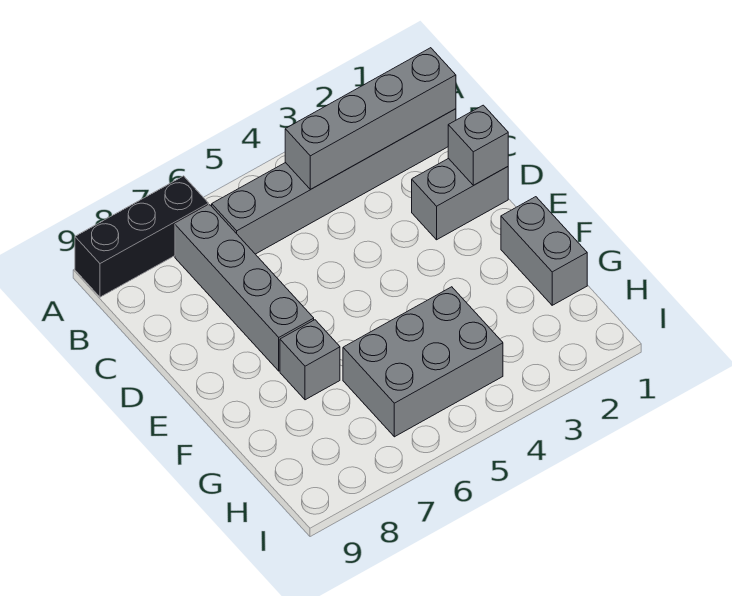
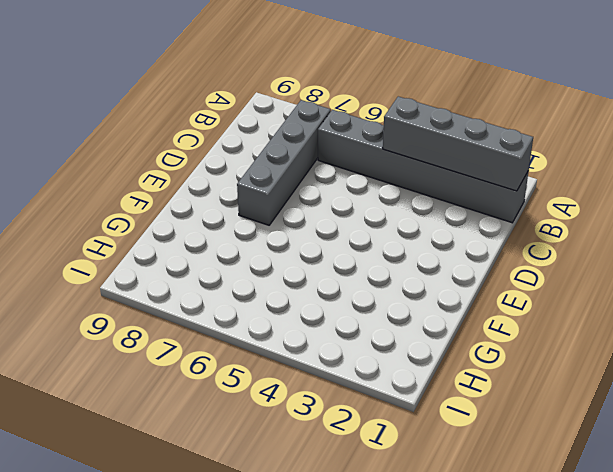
none -> black brick A7:A9 level 1
none -> grey brick D1:D2 level 1

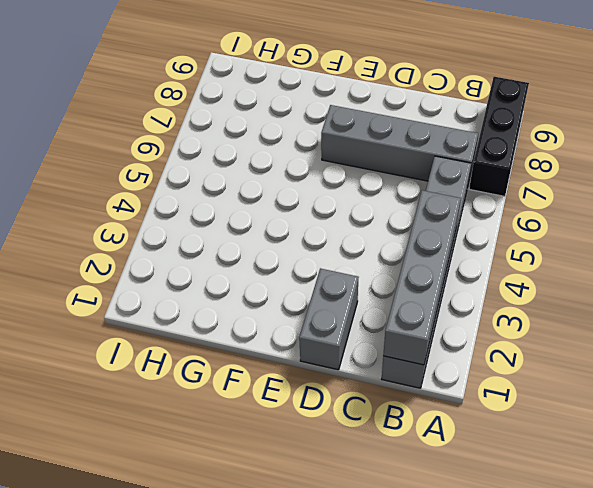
none -> grey brick F1:G1 level 1
none -> grey brick F7 level 1

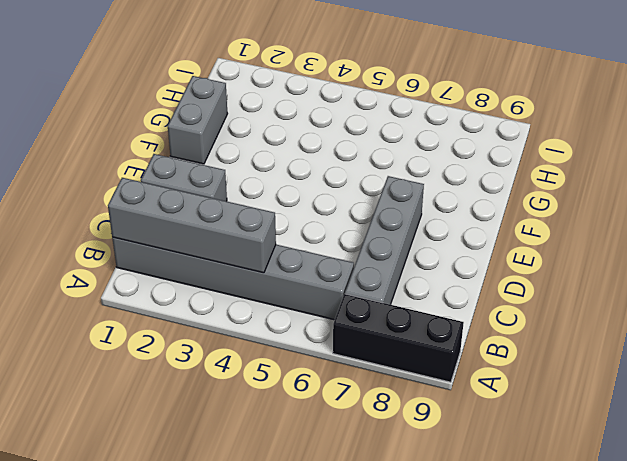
none -> grey brick F7 level 1
none -> grey brick G4:H6 level 1

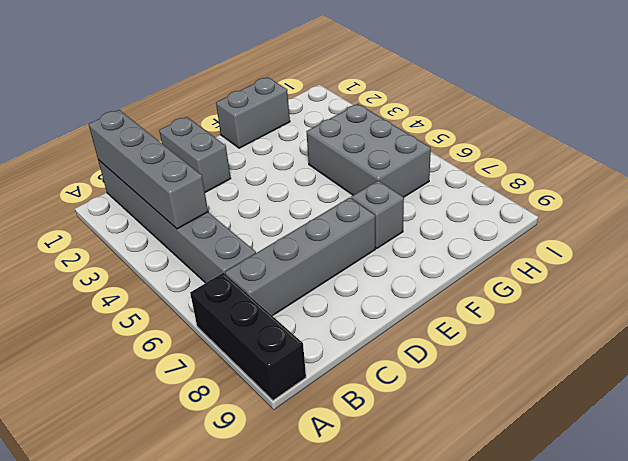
none -> grey brick D1 level 2

